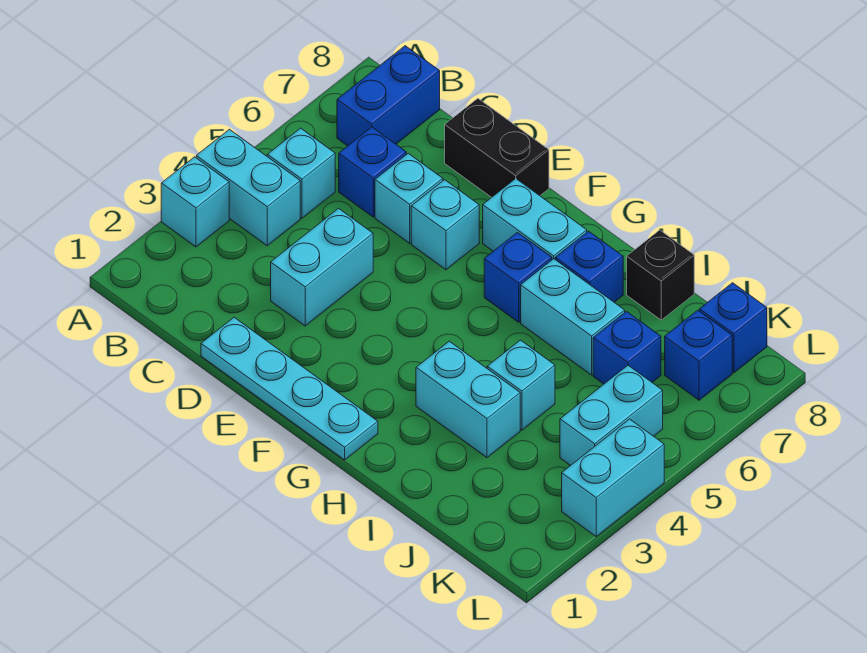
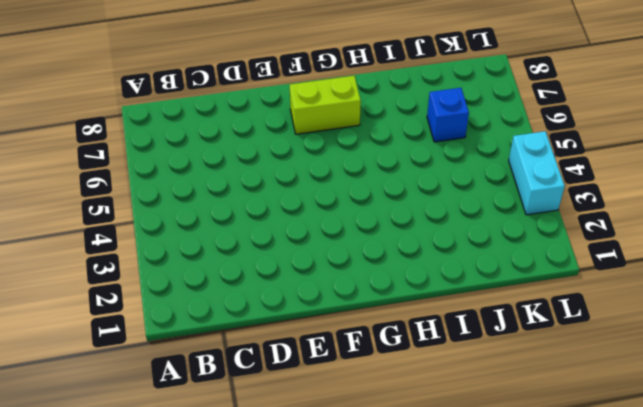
lime brick F7:G7 level 1 -> cyan brick F7:G7 level 1
none -> cyan brick A3 level 1
none -> cyan brick A4:B4 level 1
none -> cyan brick B5 level 1

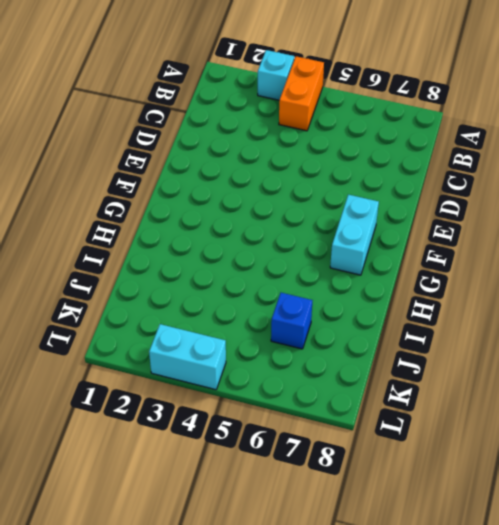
orange brick A4:B4 level 1 -> cyan brick A4:B4 level 1
none -> cyan brick B5 level 1
none -> blue brick B7:B8 level 1
none -> blue brick C6 level 1

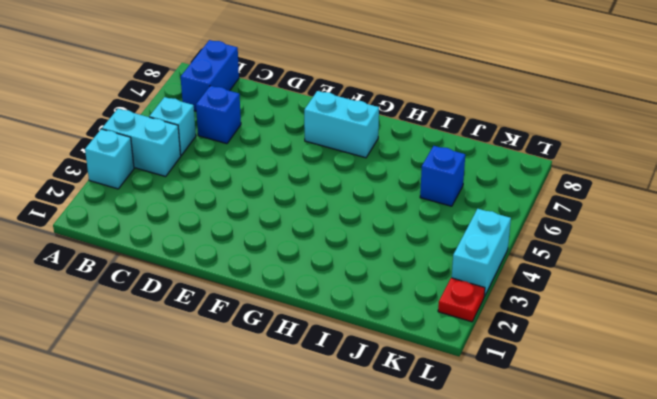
red plate L2 level 1 -> none
none -> cyan plate D1:G1 level 1
none -> cyan brick D3:D4 level 1
none -> cyan brick D6 level 1

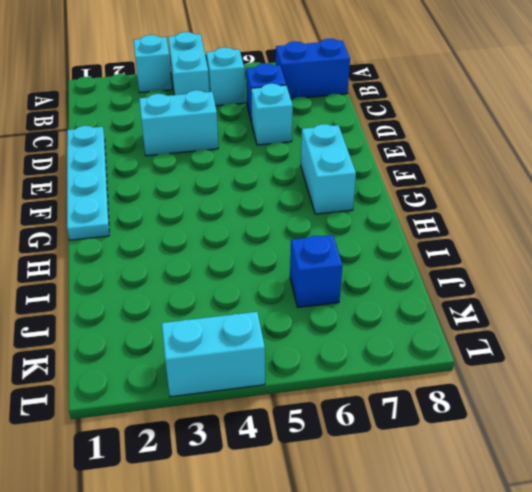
none -> black brick D8:E8 level 1
none -> cyan brick E6 level 1
none -> blue brick G6 level 1

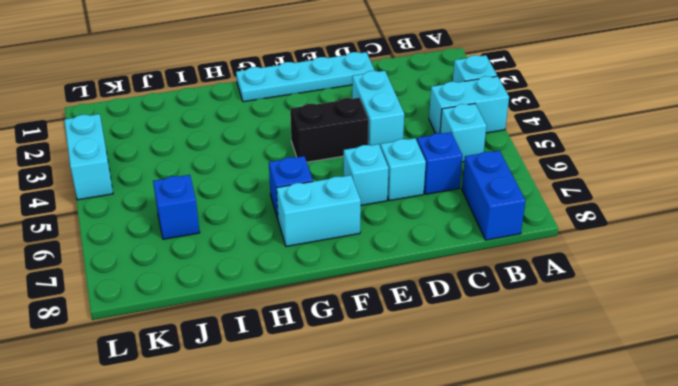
black brick E4:F4 level 1 -> black brick D8:E8 level 1
none -> cyan brick H3:I3 level 1
none -> cyan brick H6:I6 level 1
none -> blue brick H7 level 1

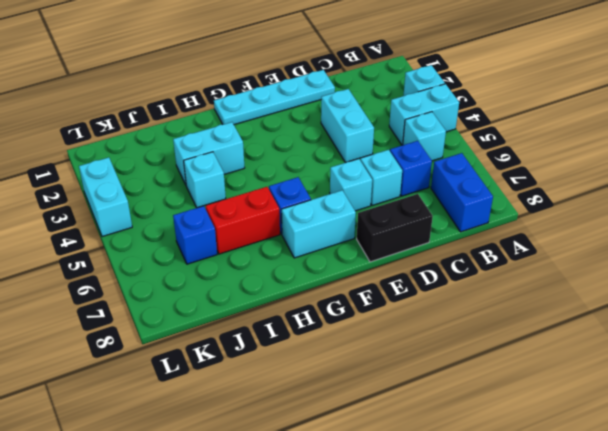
red brick H6:I6 level 1 -> cyan brick H6:I6 level 1
none -> blue brick H7 level 1
none -> black brick I8 level 1
none -> cyan brick K4:K5 level 1

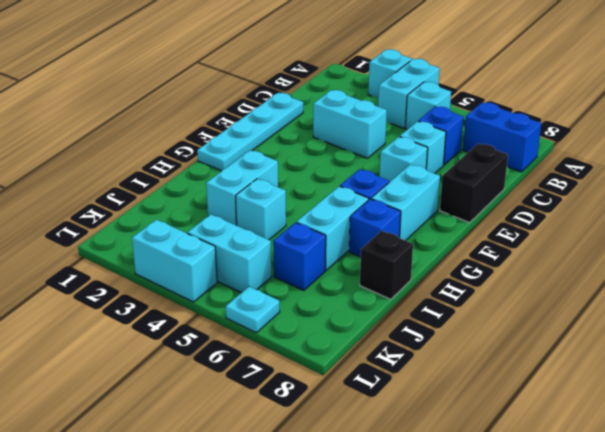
cyan plate L6 level 1 -> none
none -> blue brick K7 level 1
none -> blue brick K8 level 1

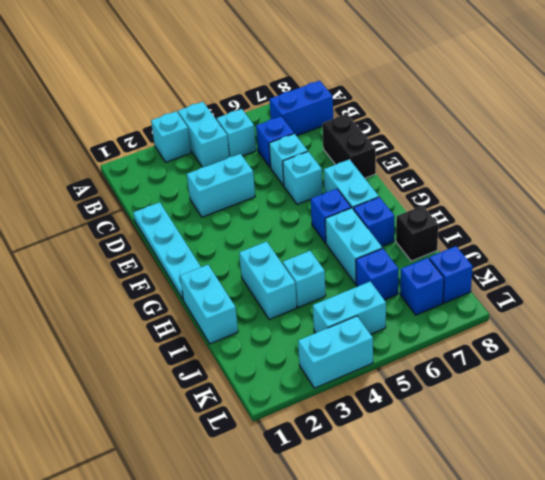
cyan brick H1:I1 level 1 -> none

